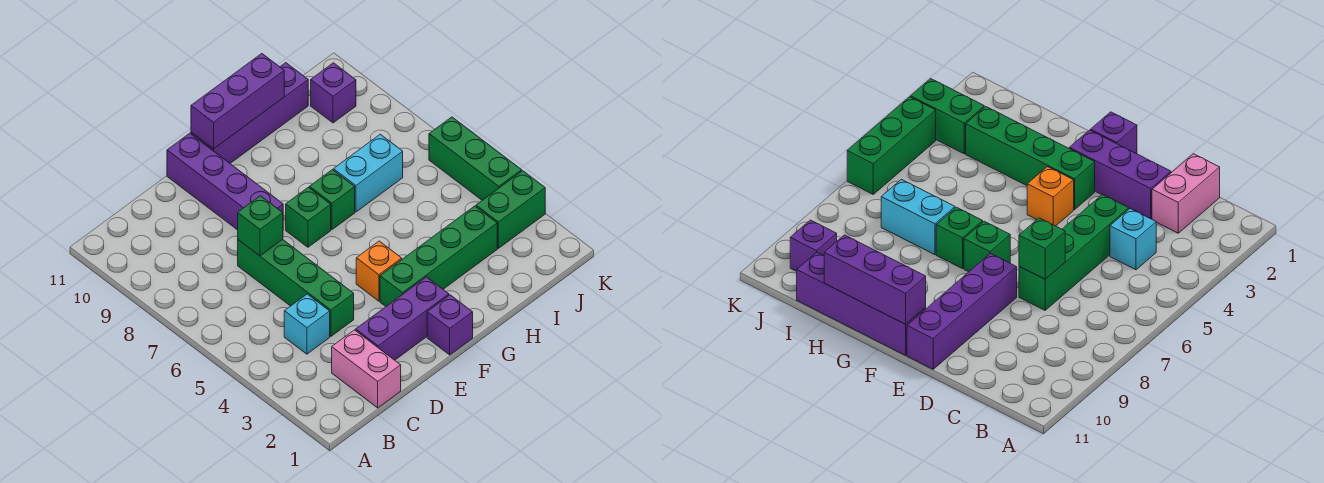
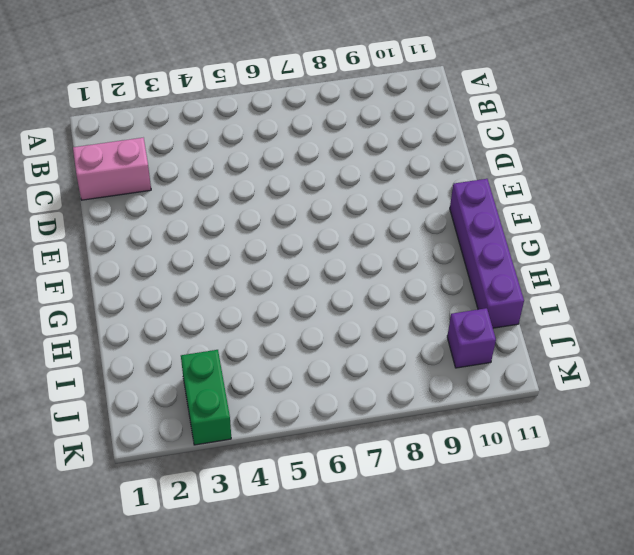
none -> cyan brick C4 level 1
none -> purple brick D2:F2 level 1
none -> green brick D4:D7 level 1

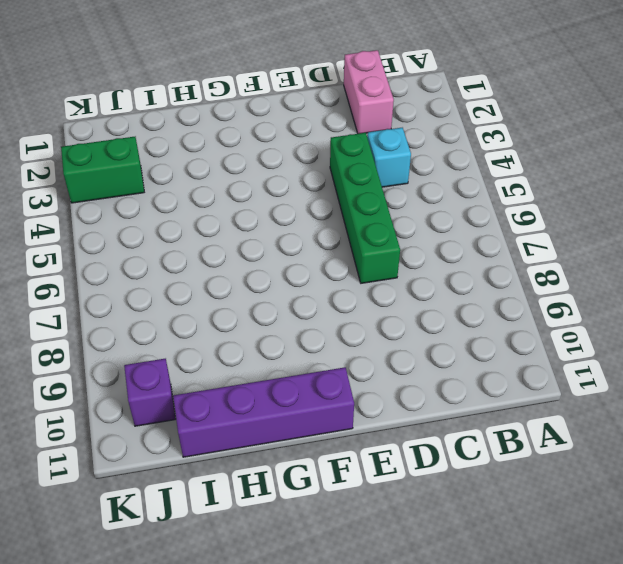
none -> purple brick D2:F2 level 1
none -> purple brick E8:E11 level 1
none -> purple brick F1 level 1

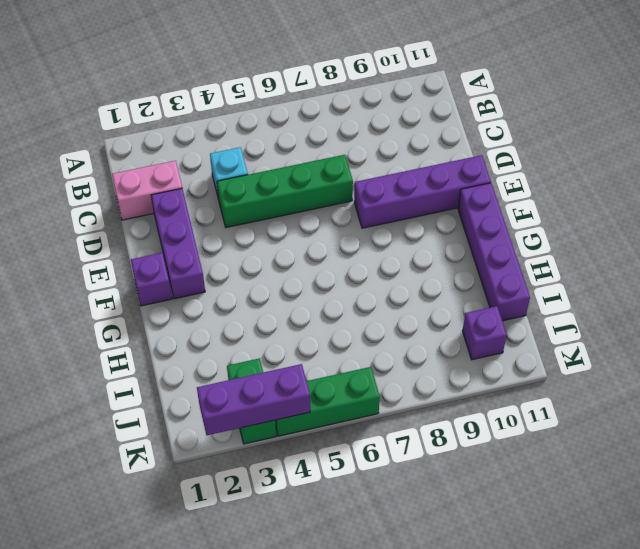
purple brick K2:K4 level 2 -> purple brick F11:H11 level 2
none -> green brick F3:I3 level 1
none -> orange brick F4 level 1
none -> green brick F7 level 1

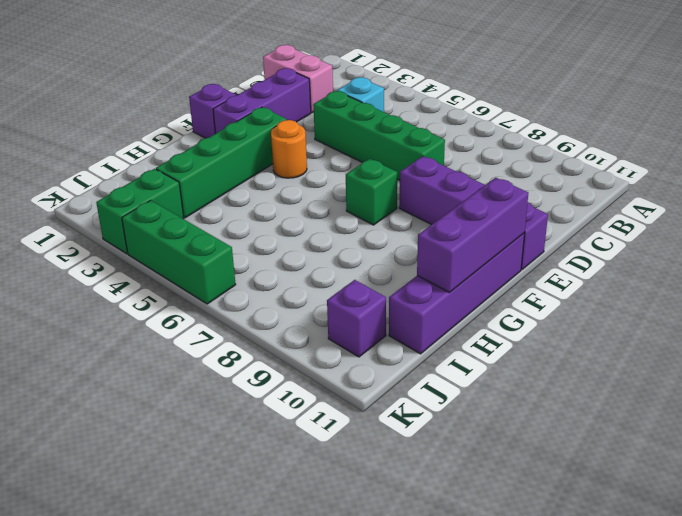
orange round brick F4 level 1 -> orange brick F4 level 1
none -> green brick G7 level 1
none -> cyan brick H7:I7 level 1
none -> green brick D7 level 2

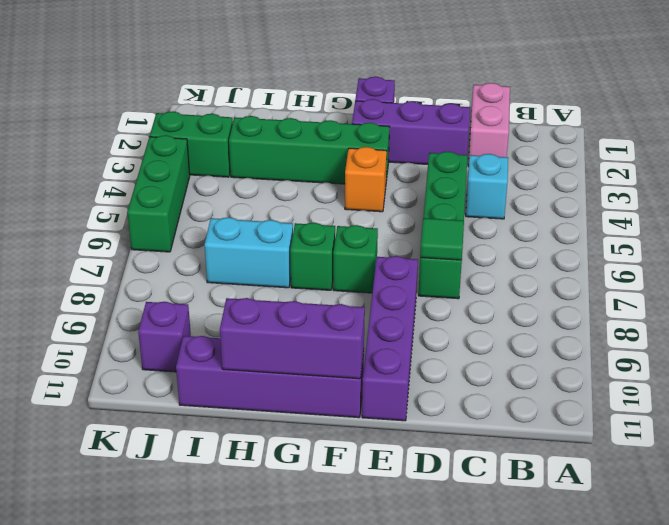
green tile D7 level 2 -> green brick D7 level 2

